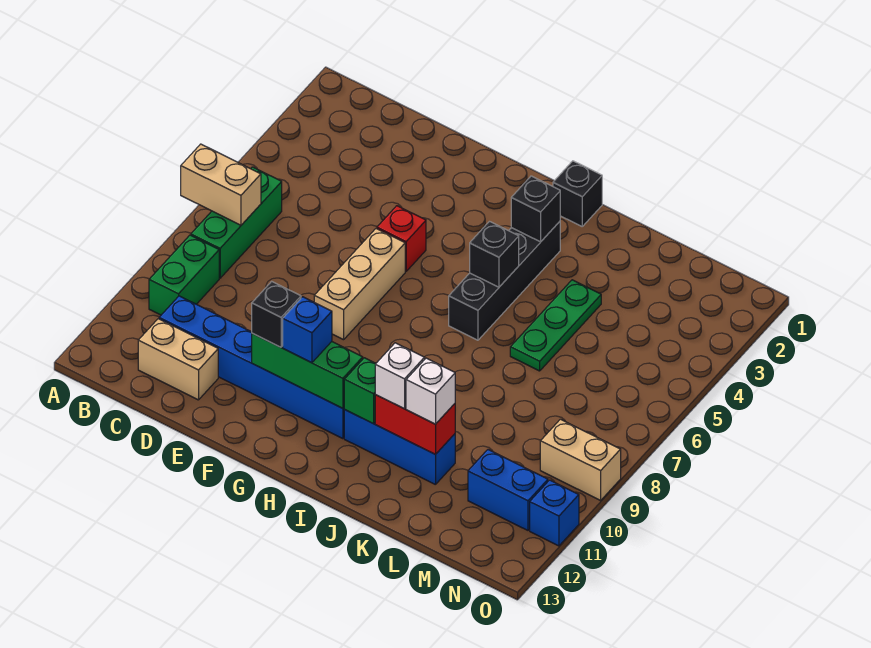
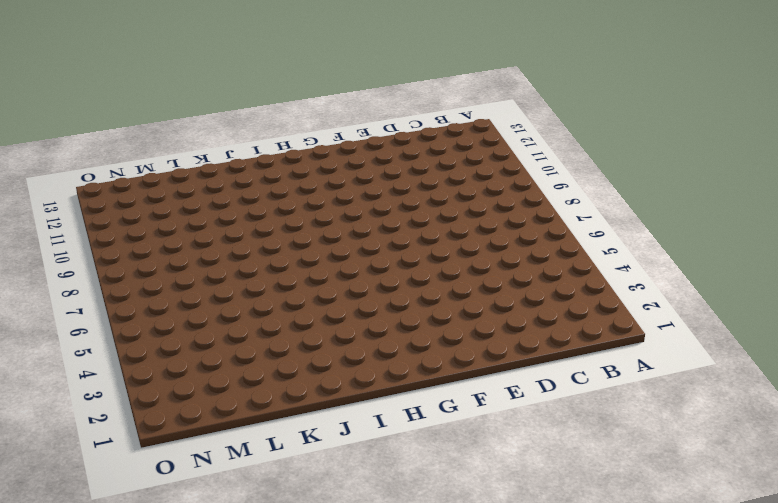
none -> green brick B6:B8 level 1
none -> green brick B9:B10 level 1
none -> blue brick C11:H11 level 1

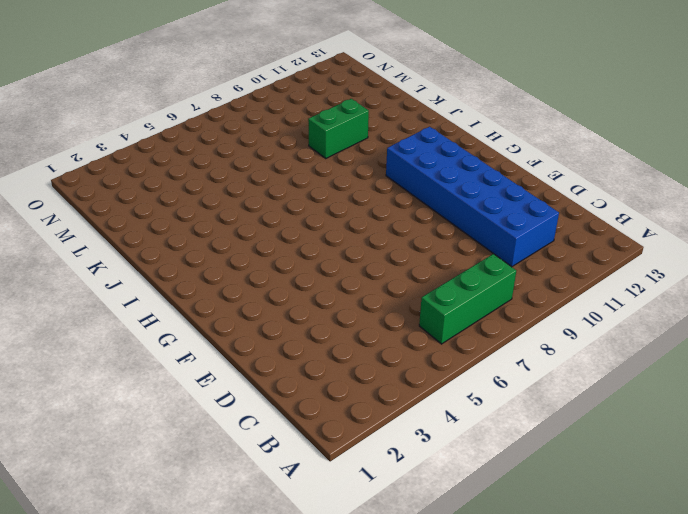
blue brick C10:H11 level 1 -> blue brick C11:H11 level 1
green brick K9:K10 level 1 -> green brick B9:B10 level 1
none -> tan brick C12:D12 level 1
none -> red brick F5 level 1
none -> tan brick F6:F8 level 1

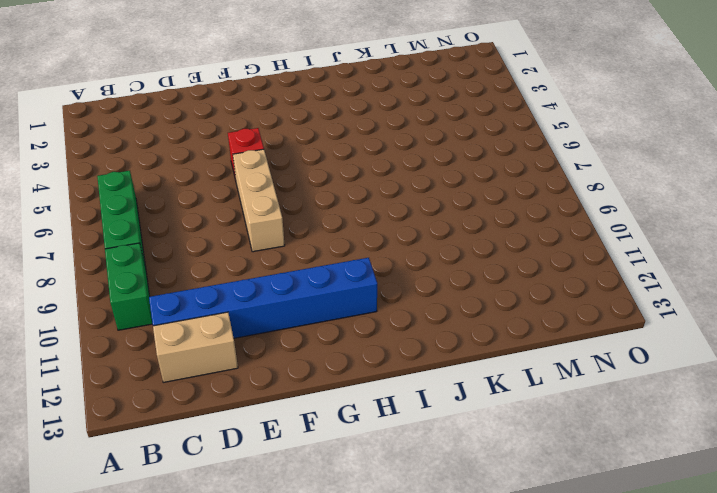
none -> black brick I1 level 1
none -> black brick I3:I6 level 1
none -> blue brick I11:K11 level 1

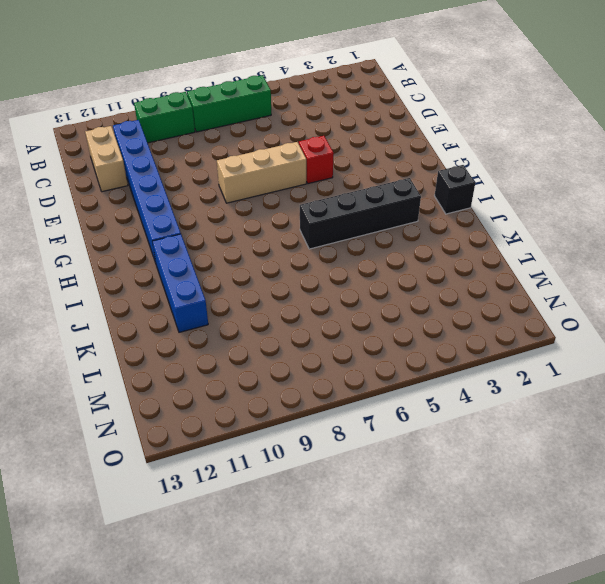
none -> green plate K4:K6 level 1
none -> blue brick M11:N11 level 1
none -> tan brick N9:O9 level 1

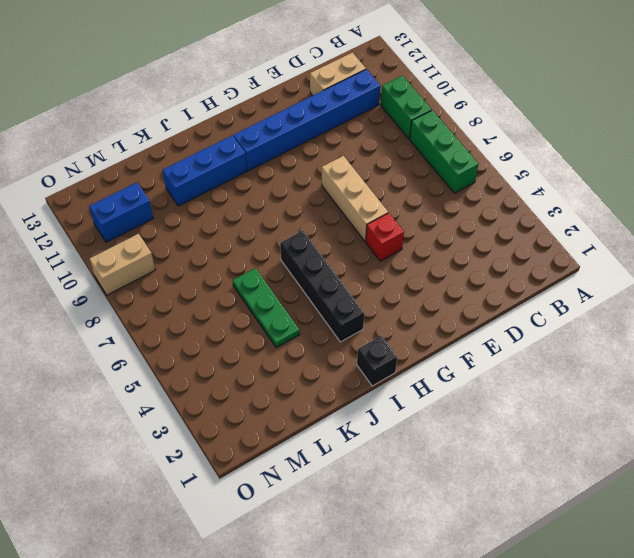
none -> blue brick O11 level 1
none -> tan brick A7:B7 level 2
none -> green brick F11:H11 level 2

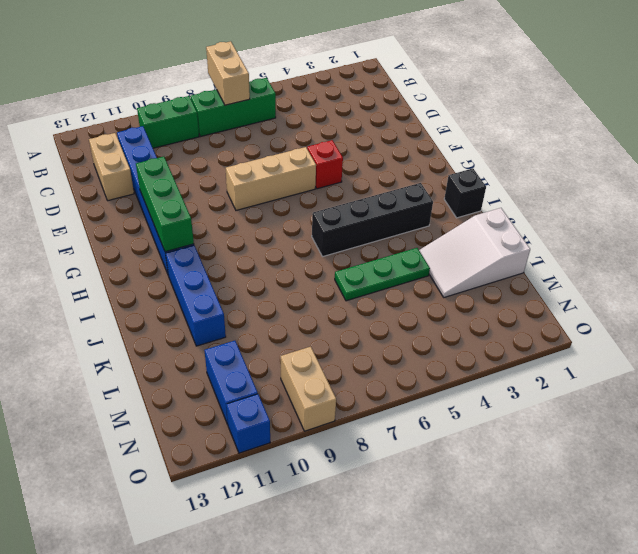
white slope K1:L3 level 1 top 1 -> none
none -> black brick I3 level 2
none -> black brick I5 level 2
none -> green brick I11 level 2

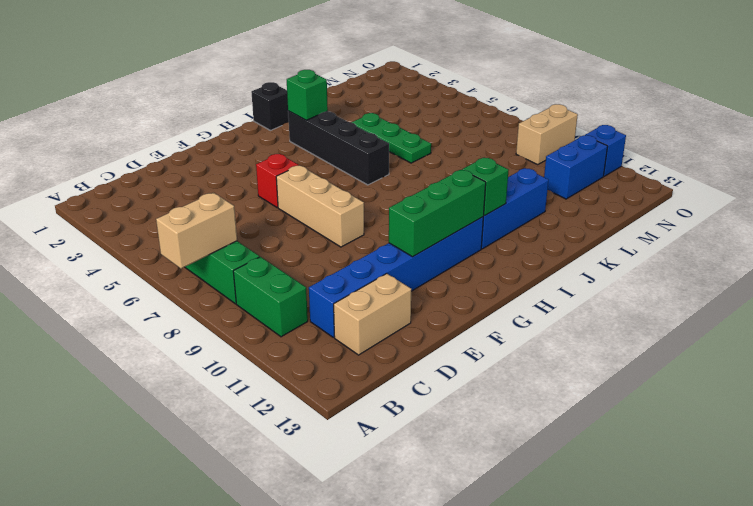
green brick I3 level 2 -> black brick I3 level 2
none -> black brick I5 level 2
none -> red brick J11:K11 level 2
none -> black brick F11 level 3

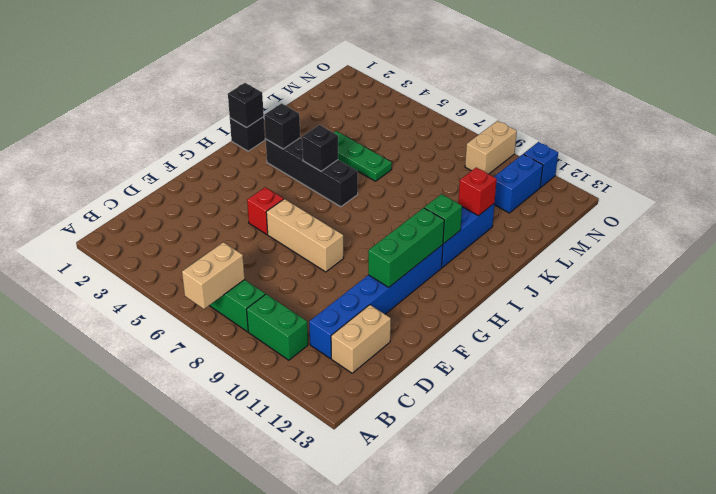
black brick I1 level 2 -> black brick F11 level 3
red brick K11 level 2 -> red brick J11:K11 level 2
none -> blue brick G11 level 3
none -> white brick J11 level 3
none -> white brick K11 level 3

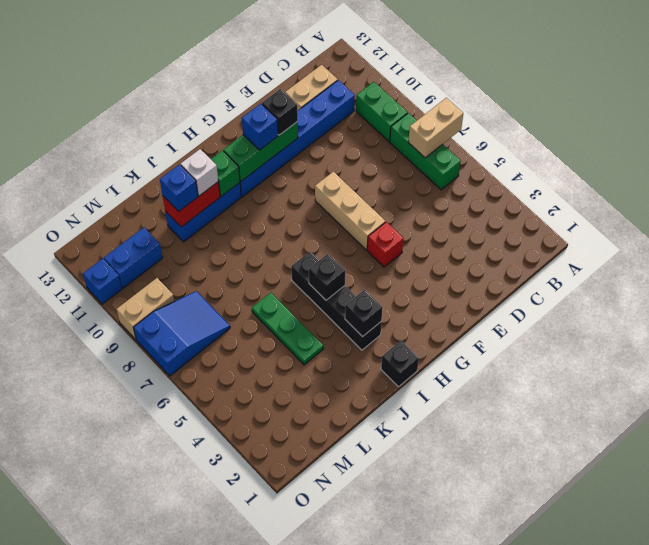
blue brick K11 level 3 -> white brick K11 level 3
blue slope M7:O8 level 1 top O -> none

